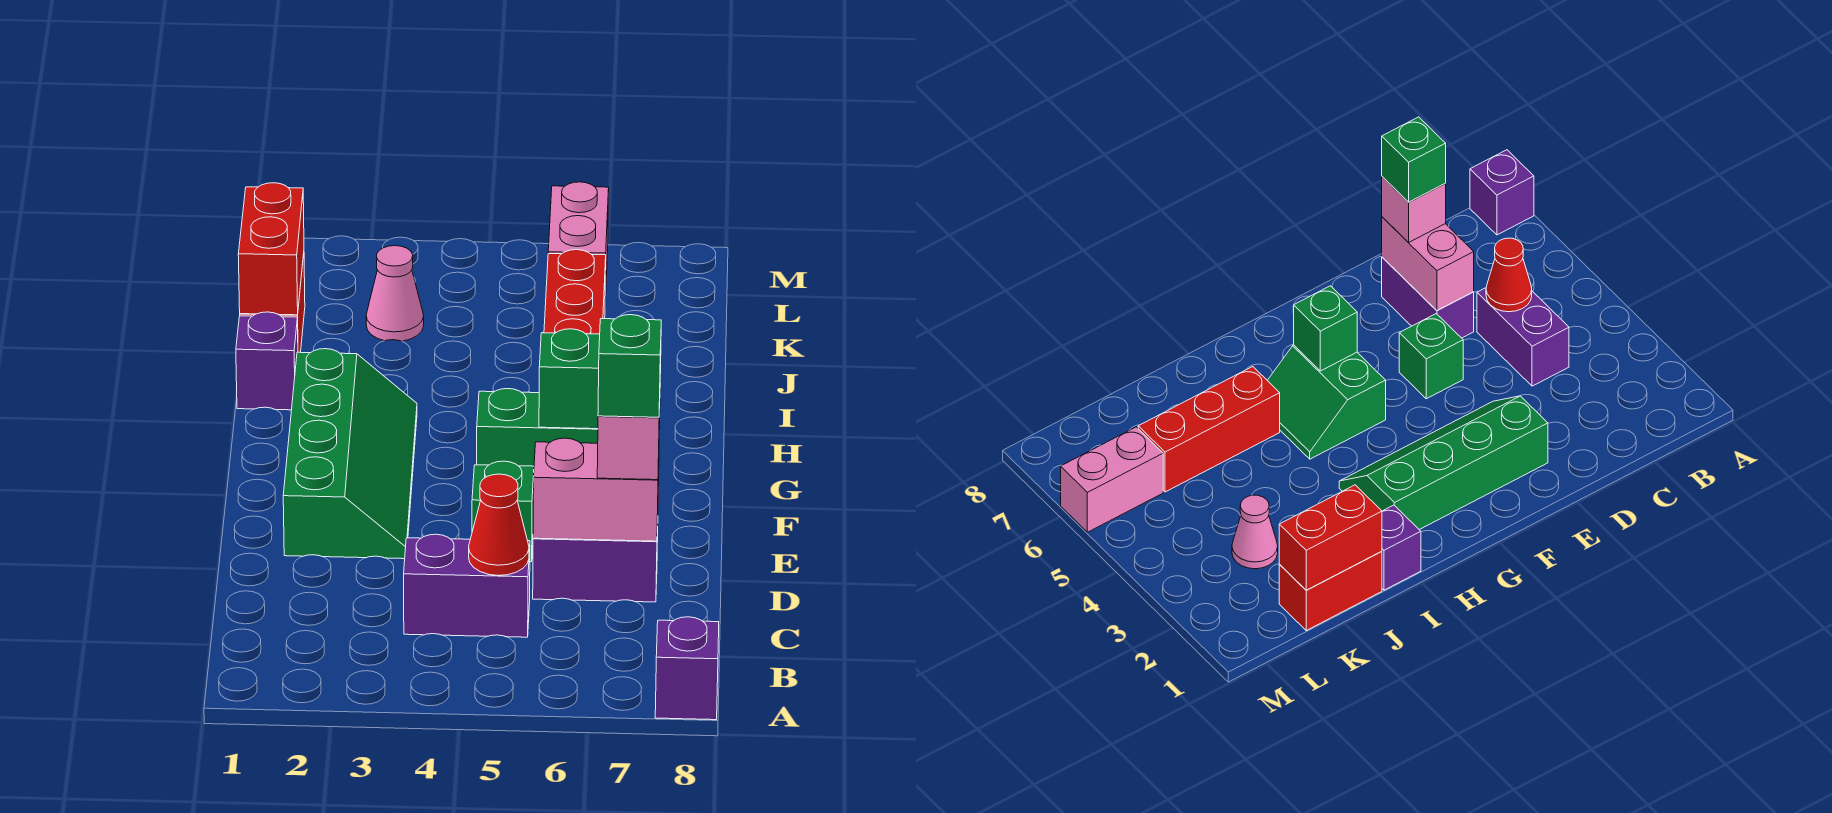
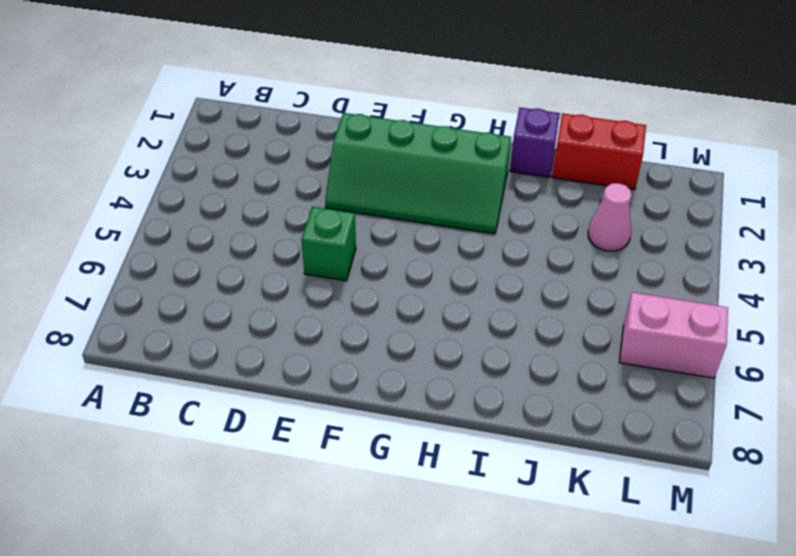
none -> purple brick A8 level 1
none -> purple brick C4:C5 level 1
none -> purple brick D6:D7 level 1

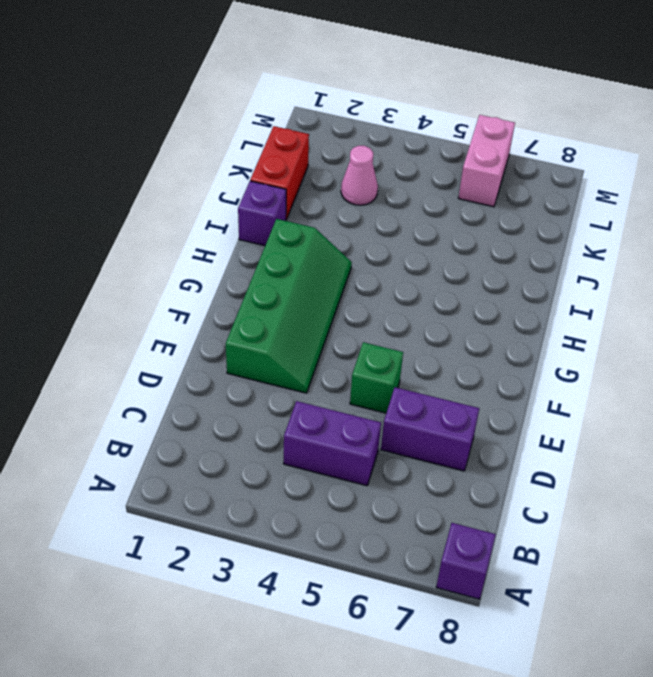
none -> green slope G5:H6 level 1 top G
none -> red brick I6:K6 level 1
none -> red cone C5 level 2

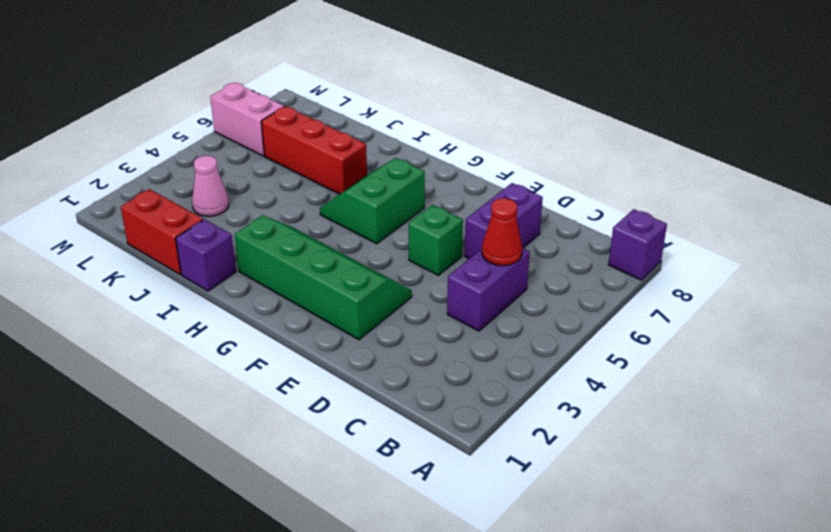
none -> pink brick D6:D7 level 2
none -> green brick G6 level 2
none -> red brick J1:K1 level 2

